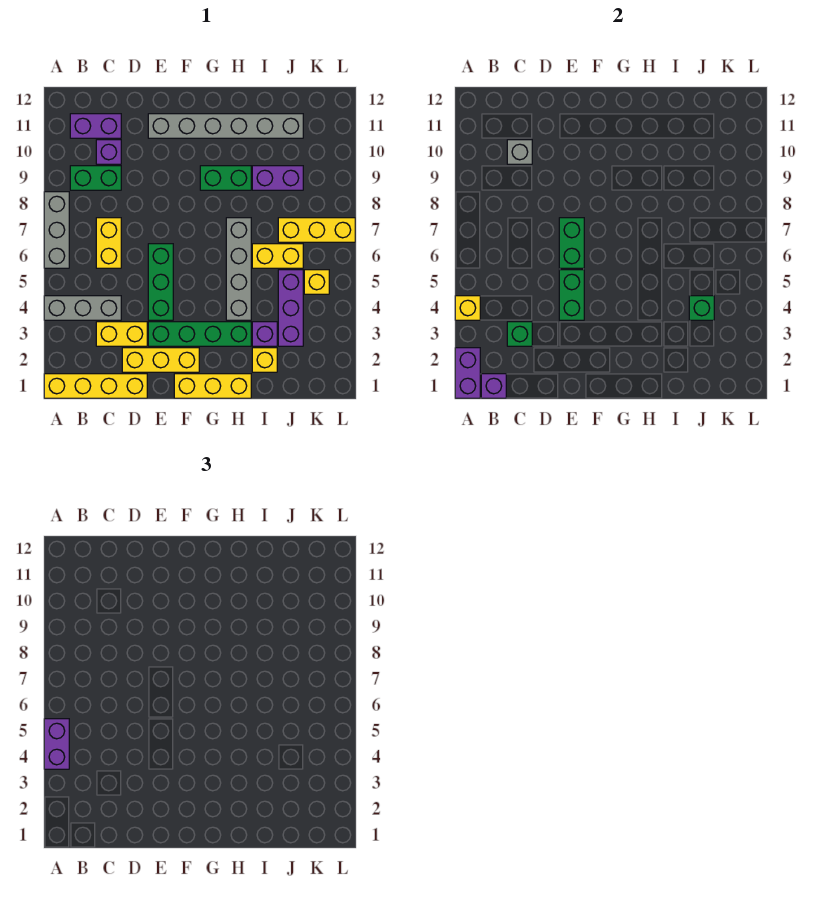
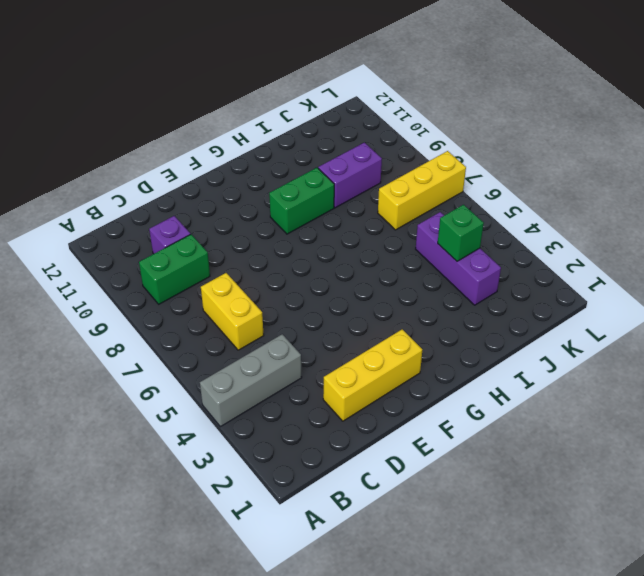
none -> yellow brick A1:D1 level 1
none -> grey brick A6:A8 level 1
none -> purple brick B11:C11 level 1
none -> yellow brick C3:D3 level 1

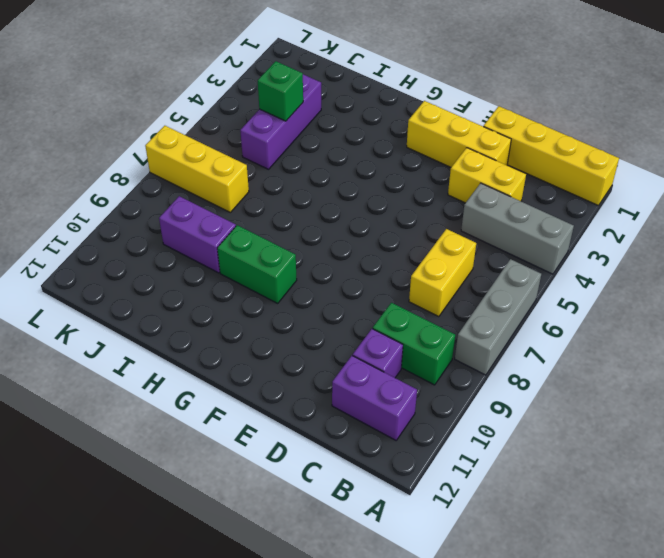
none -> green brick E3:H3 level 1
none -> green brick E4:E6 level 1
none -> grey brick E11:J11 level 1
none -> yellow brick F1:H1 level 1

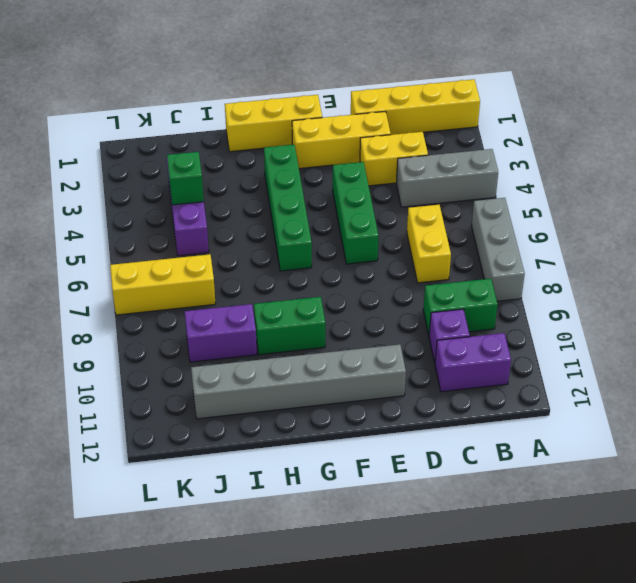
green brick G3:G6 level 1 -> green brick E3:H3 level 1
none -> grey brick H4:H7 level 1
none -> yellow brick I2 level 1
none -> purple brick I3 level 1
none -> yellow brick I6:J6 level 1

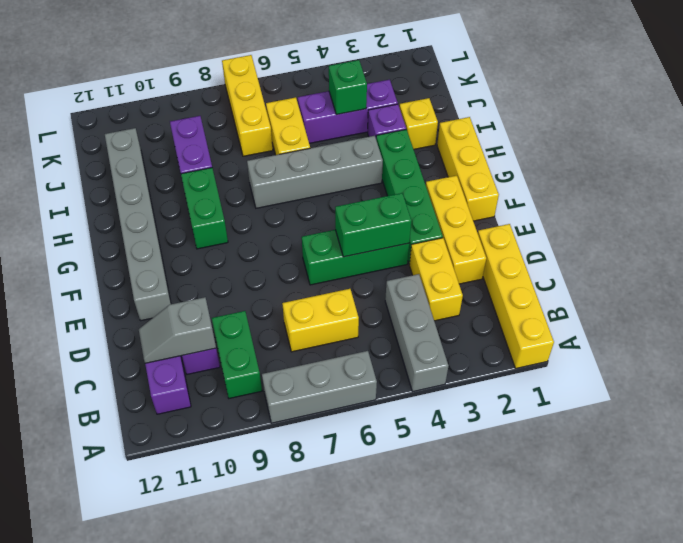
grey slope C10:C11 level 2 top 10 -> grey brick C10 level 2
none -> yellow brick K5 level 1
none -> purple brick A1:A2 level 2
none -> yellow brick A4 level 2
none -> purple brick B1 level 2

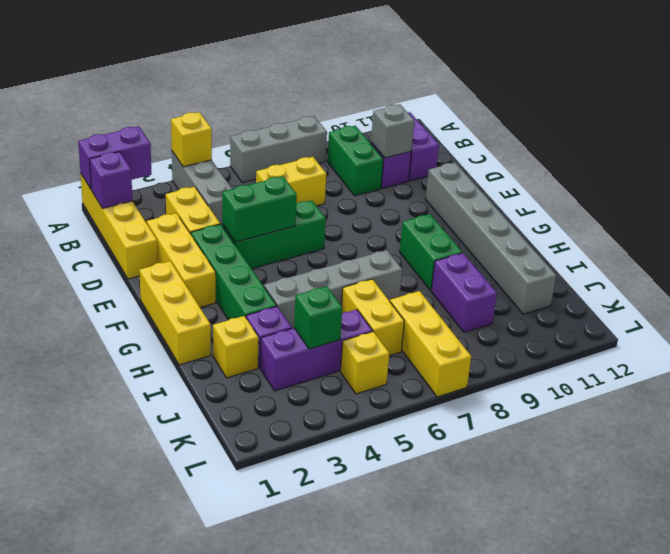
none -> green brick C3 level 2
none -> green brick E6:E7 level 2
none -> purple brick A4:A5 level 3

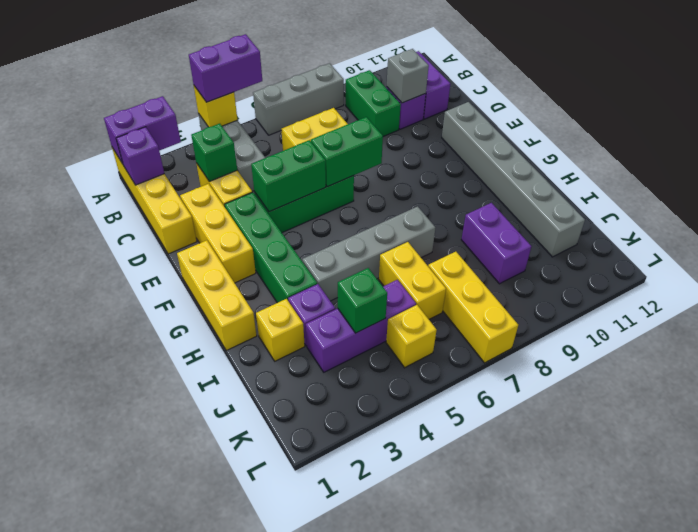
none -> green brick G9:H9 level 1

